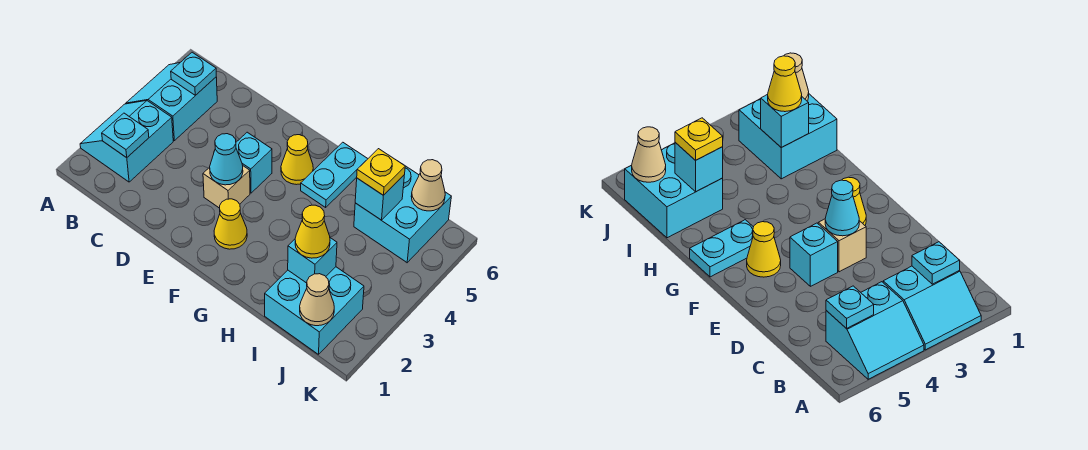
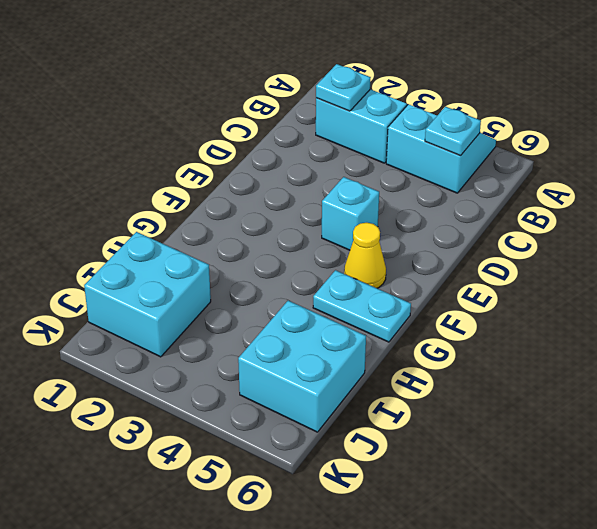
none -> tan brick E3 level 1
none -> yellow cone F2 level 1
none -> cyan cone E3 level 2

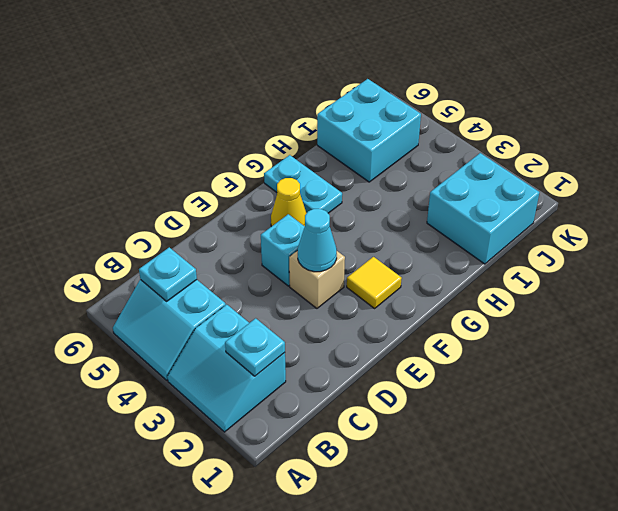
yellow tile F2 level 1 -> yellow cone F2 level 1
none -> cyan brick I2 level 2
none -> cyan brick I5 level 2
none -> tan cone J1 level 2

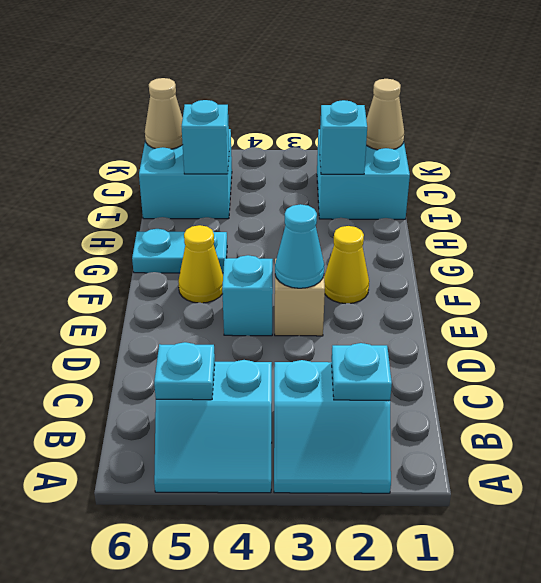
none -> yellow cone I2 level 3
none -> yellow plate I5 level 3

